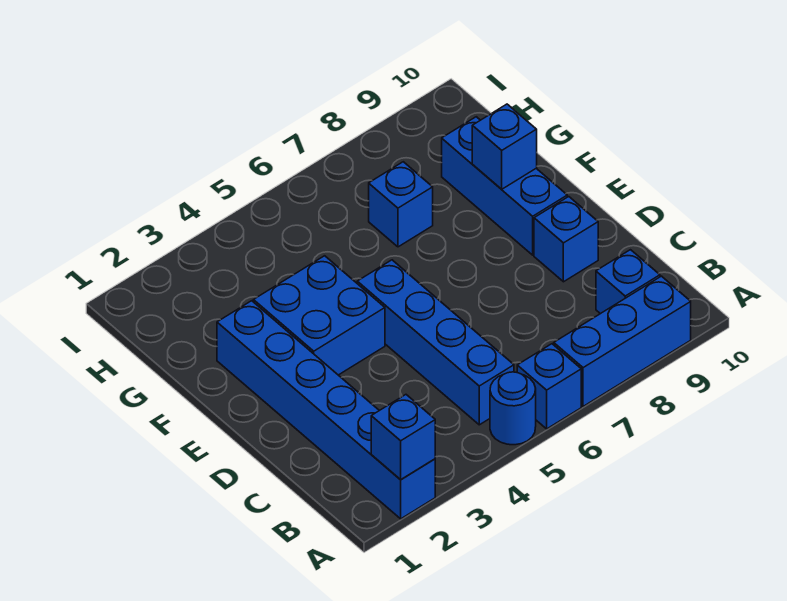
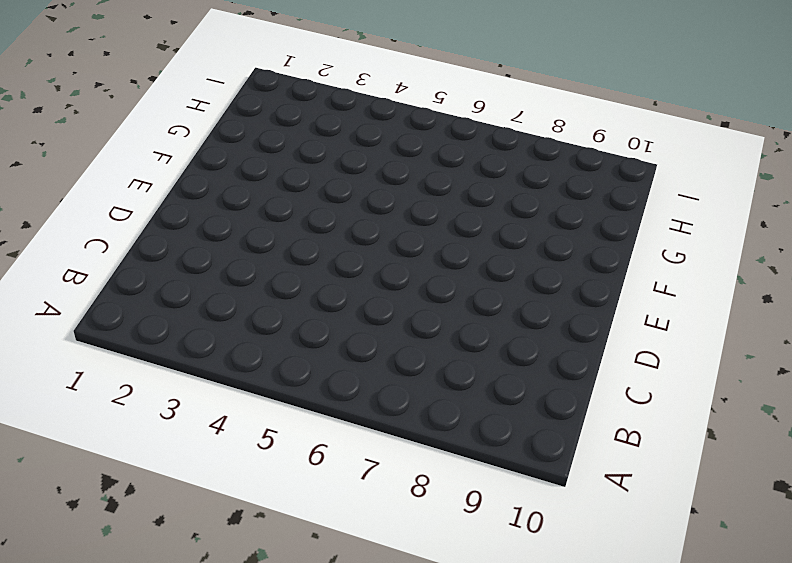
none -> blue brick A2:F2 level 1
none -> blue round brick A5 level 1
none -> blue brick A6 level 1

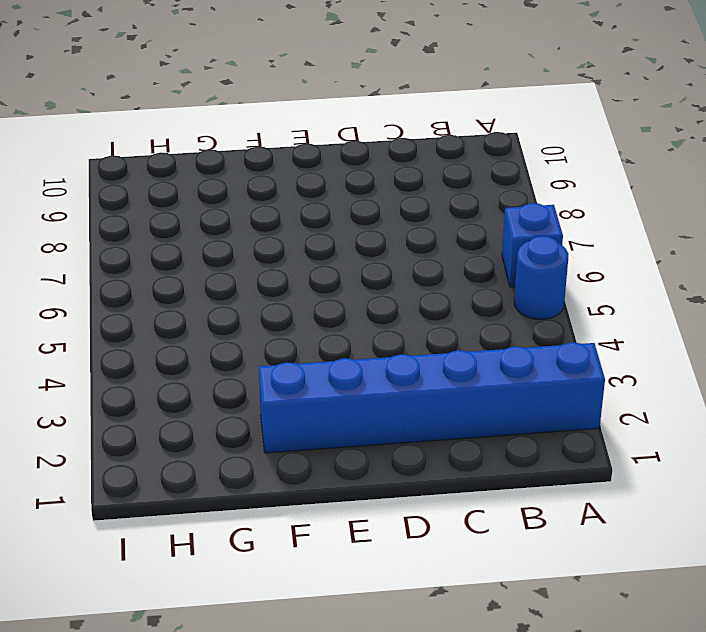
none -> blue brick A7:A9 level 1
none -> blue brick B5:E5 level 1
none -> blue brick B9 level 1

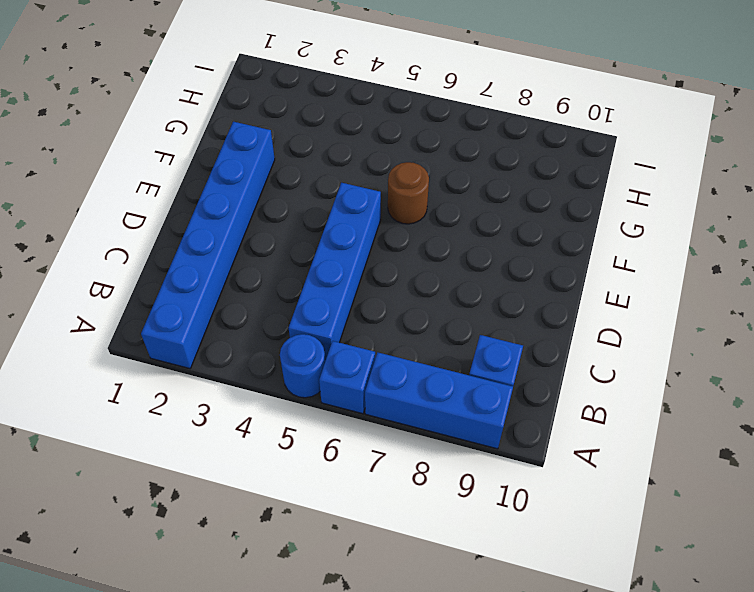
brown round brick F6 level 1 -> none
none -> blue brick D9 level 1
none -> blue brick E3:F4 level 1
none -> blue brick E9:G9 level 1

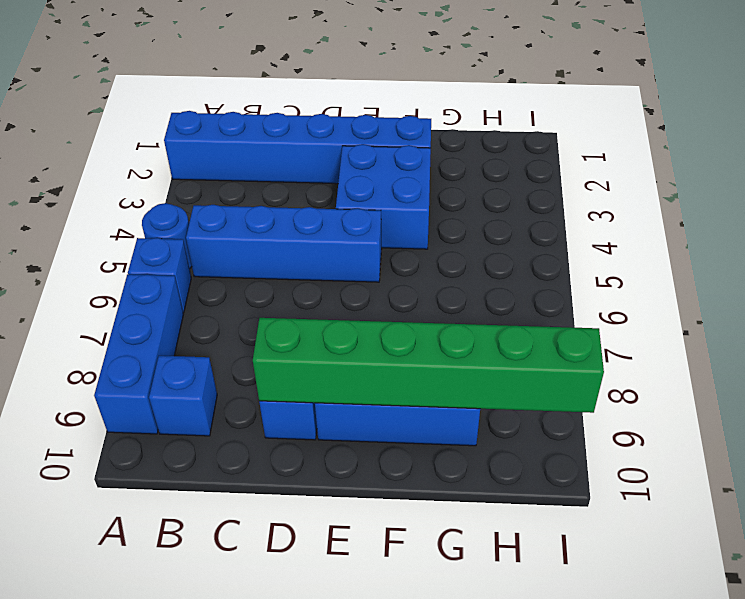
green brick D9:I9 level 2 -> blue brick F9 level 2
none -> blue brick G7 level 1
none -> blue brick A2 level 2

